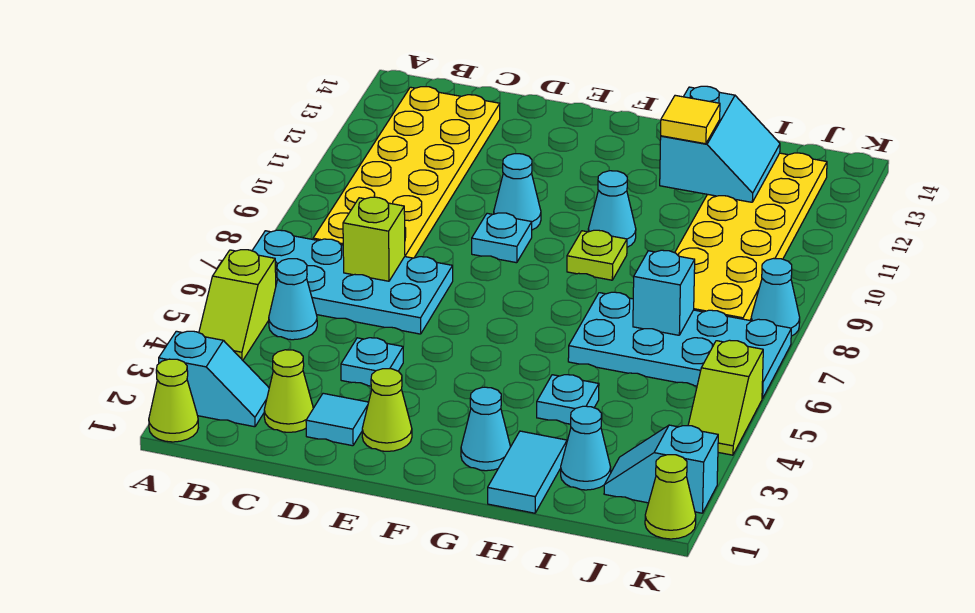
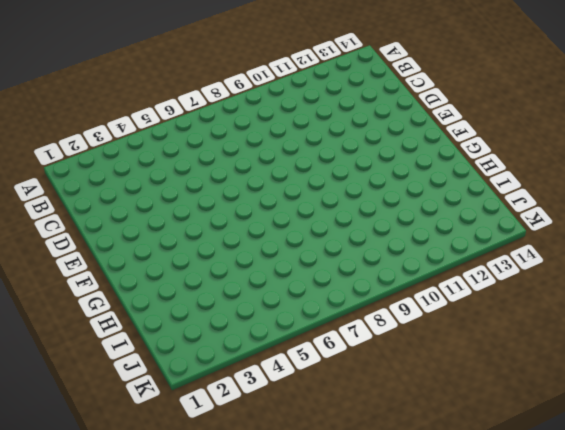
none -> lime cone A1 level 1
none -> cyan slope A2:B2 level 1 top A
none -> lime slope A4:A5 level 1 top 5

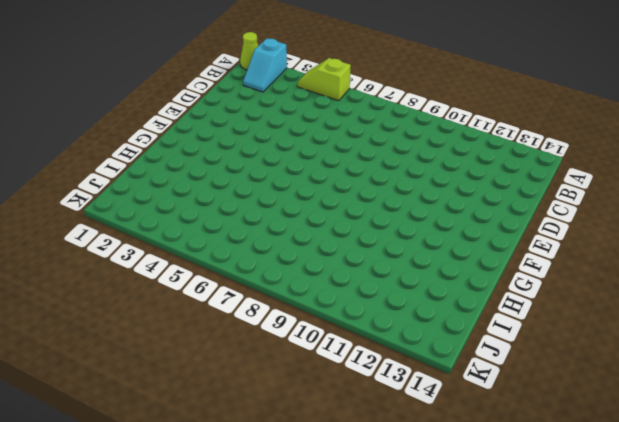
none -> cyan plate A6:D7 level 1
none -> cyan cone B5 level 1
none -> yellow plate B8:C13 level 1

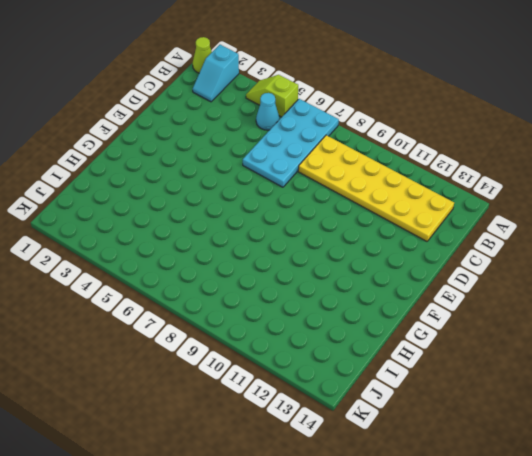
none -> lime cone C2 level 1
none -> cyan tile D2 level 1
none -> cyan plate D4 level 1

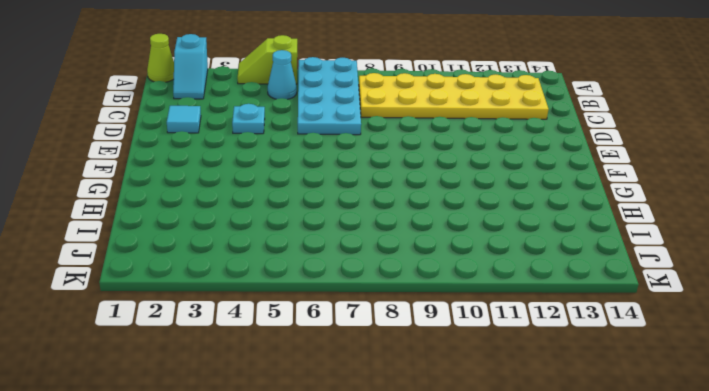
none -> lime cone C2 level 1
none -> lime cone E2 level 1
none -> cyan plate E9 level 1

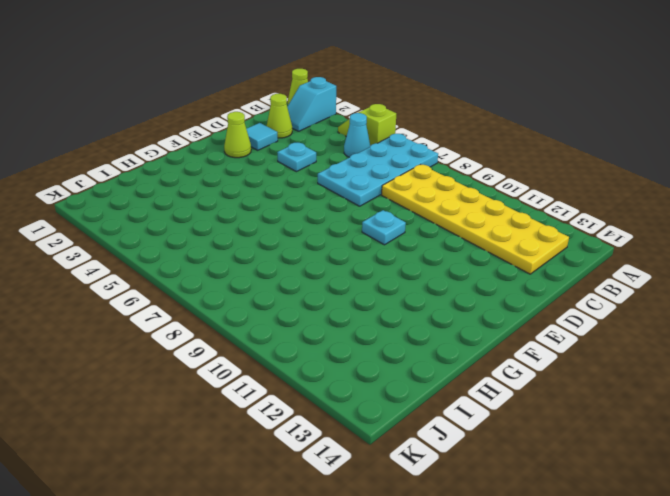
none -> cyan cone E10 level 1
none -> cyan cone G2 level 1
none -> lime plate G9 level 1

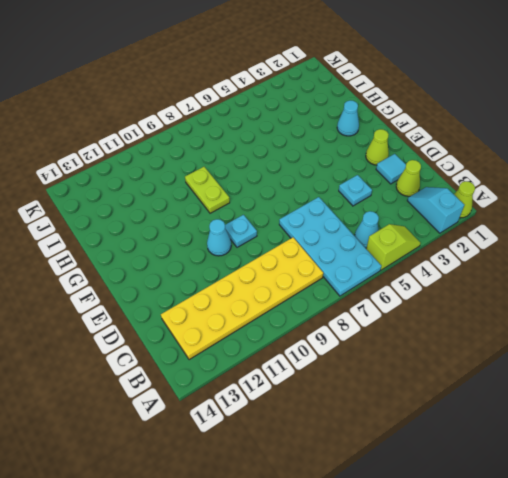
lime plate G9:H9 level 1 -> lime plate G9 level 1
none -> cyan cone G10 level 1
none -> cyan tile H1:H2 level 1
none -> cyan plate H4 level 1

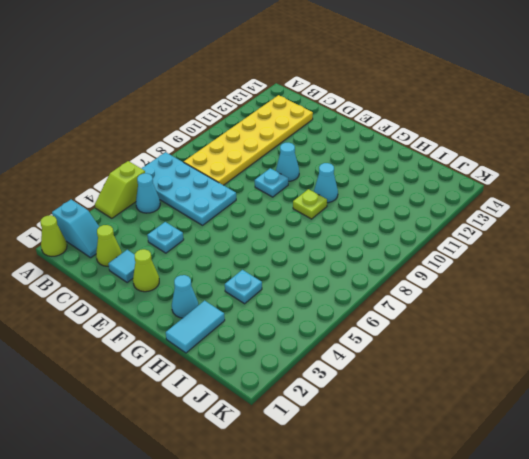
none -> cyan plate H6:K7 level 1
none -> cyan cone I2 level 1
none -> yellow plate I8:J13 level 1

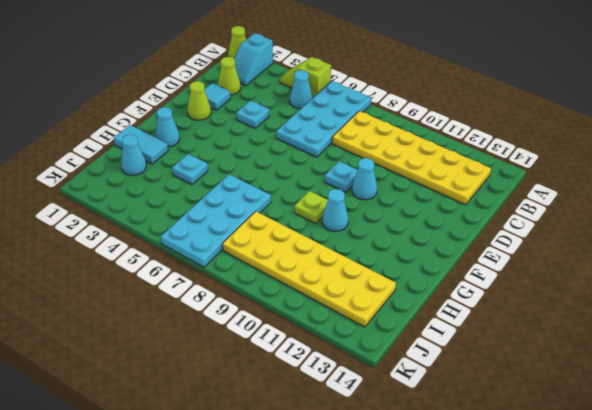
none -> cyan slope J2:K2 level 1 top K
none -> lime cone K1 level 1
none -> lime slope K4:K5 level 1 top 5

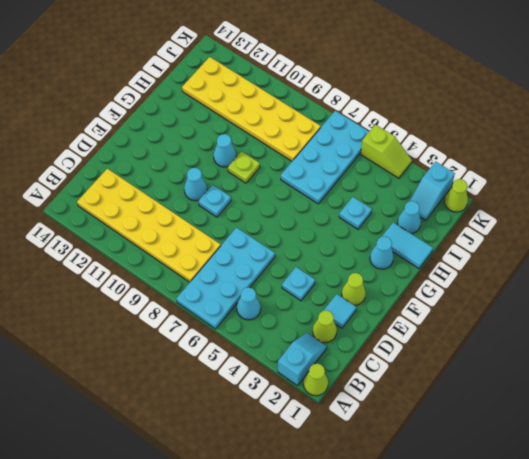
none -> lime slope A4:A5 level 1 top 5
none -> cyan cone K8 level 1
none -> lime brick C7 level 2

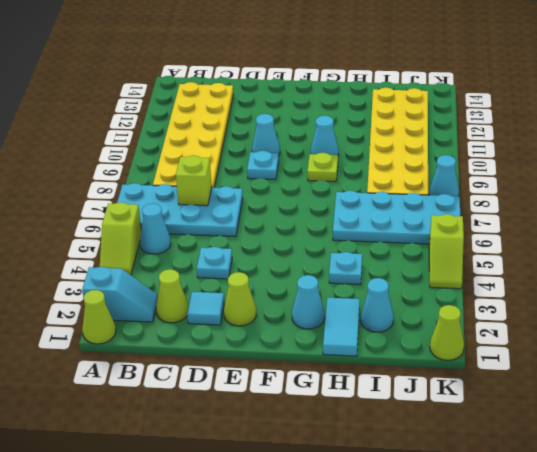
none -> cyan slope J2:K2 level 1 top K
none -> cyan slope H12:I13 level 2 top H
none -> cyan brick I7 level 2

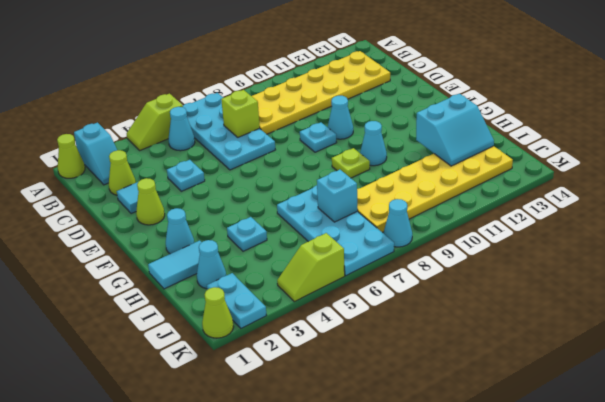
cyan plate J2:K2 level 1 -> cyan slope J2:K2 level 1 top K
none -> yellow tile H12 level 3

